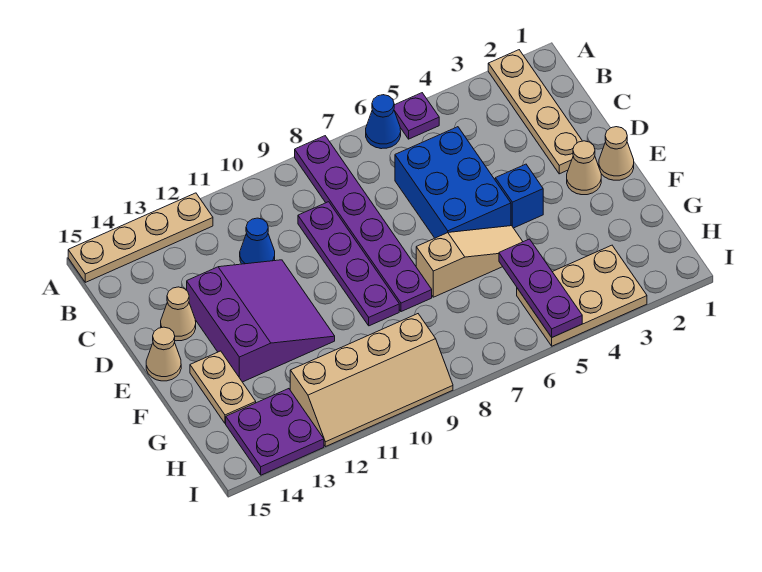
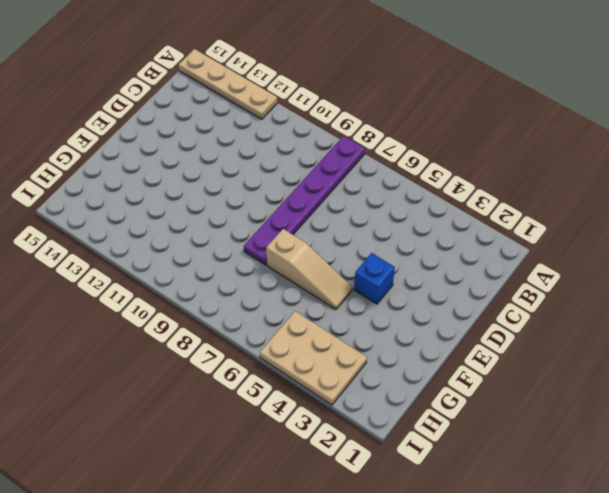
none -> tan plate A2:D2 level 1
none -> purple plate A5 level 1
none -> blue cone A6 level 1

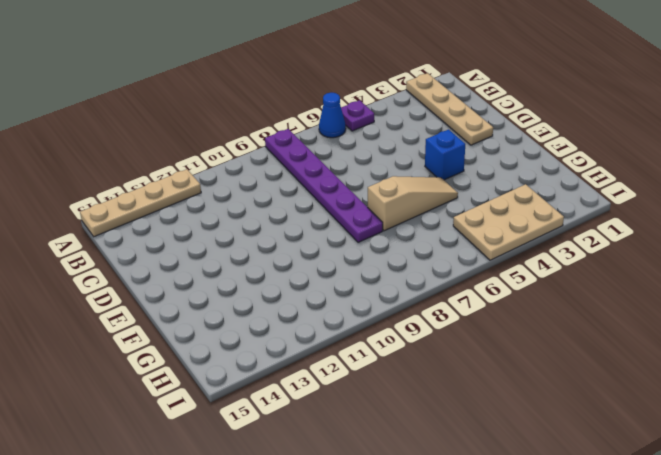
none -> blue brick C5:E6 level 1
none -> purple plate C9:F9 level 1
none -> blue cone C11 level 1

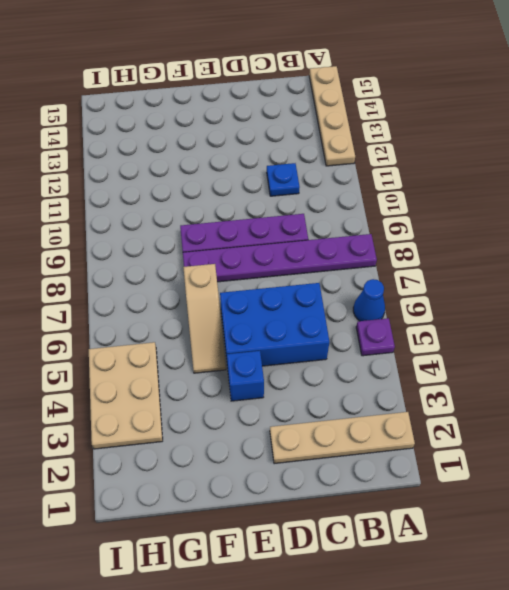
blue plate C11 level 1 -> blue cone C11 level 1
none -> purple slope D11:F13 level 1 top 13
none -> tan cone D14 level 1
none -> tan cone E1 level 1

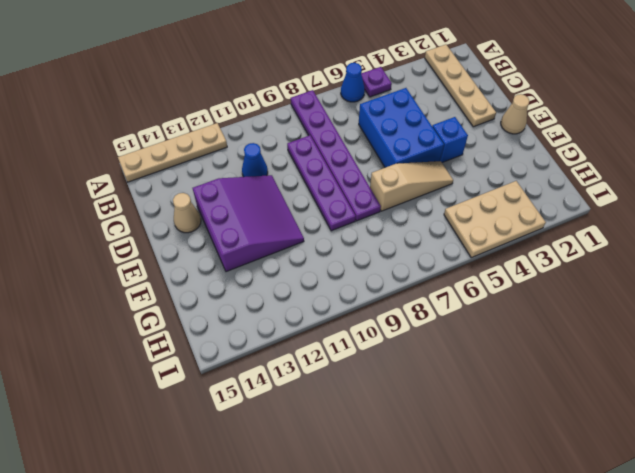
none -> tan cone E2 level 1
none -> tan cone E15 level 1
none -> tan plate F14:G14 level 1

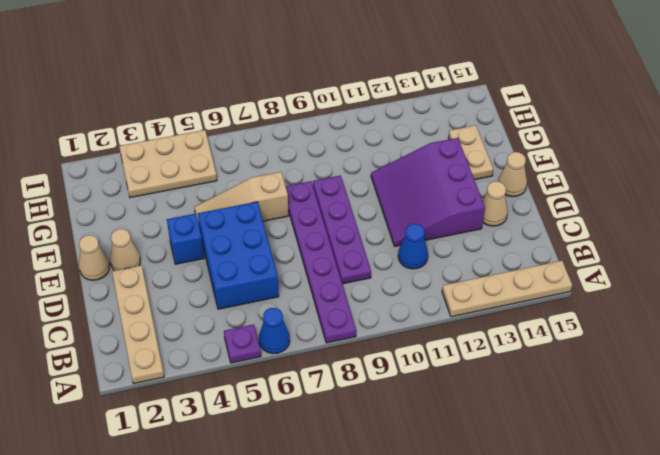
none -> tan slope H9:I12 level 1 top H
none -> purple plate H13:I14 level 1
none -> purple plate G5:I5 level 2

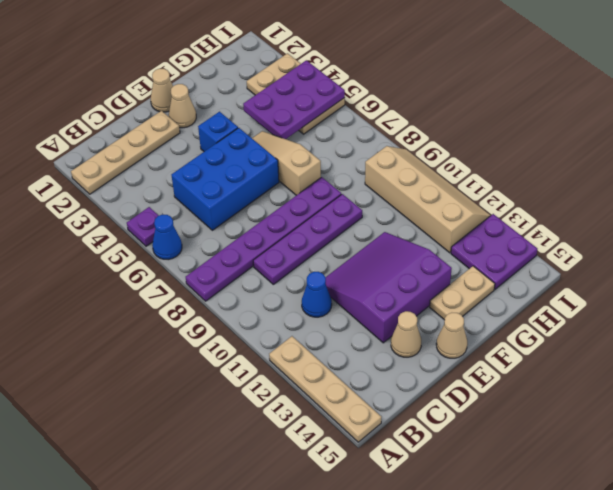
purple plate G4:I5 level 2 -> purple plate G5:I5 level 2

